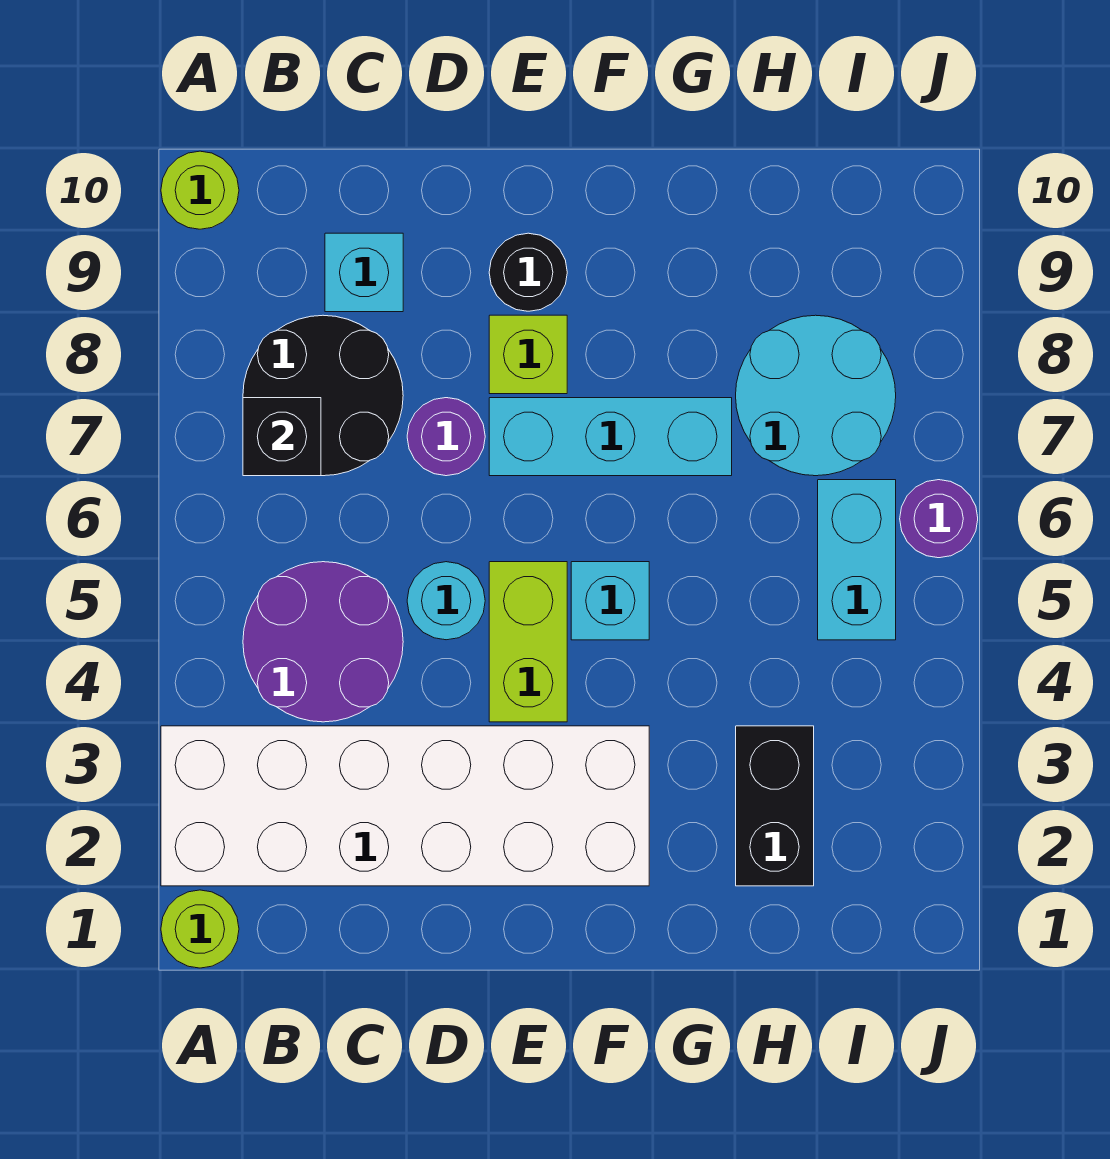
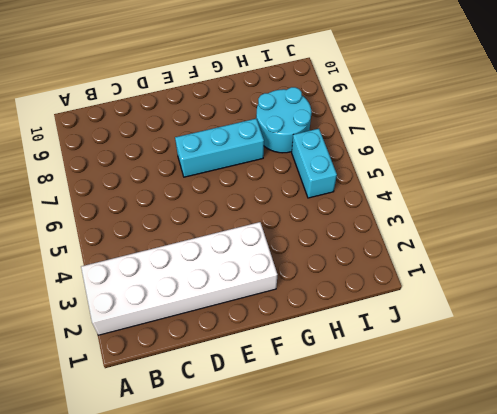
none -> lime round brick A1 level 1
none -> lime round brick A10 level 1
none -> purple round brick B4:C5 level 1

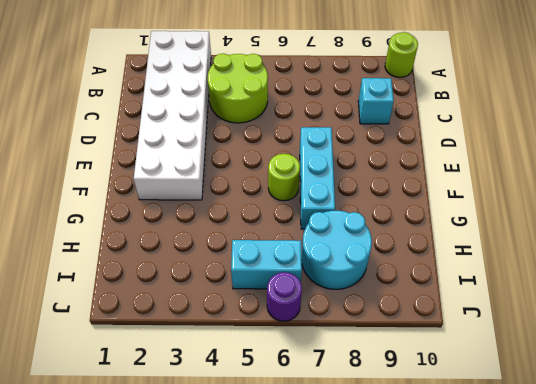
lime round brick B4:C5 level 1 -> purple round brick B4:C5 level 1
lime round brick F6 level 1 -> lime round brick A1 level 1
none -> black round brick B7:C8 level 1
none -> cyan round brick D5 level 1
none -> purple round brick D7 level 1

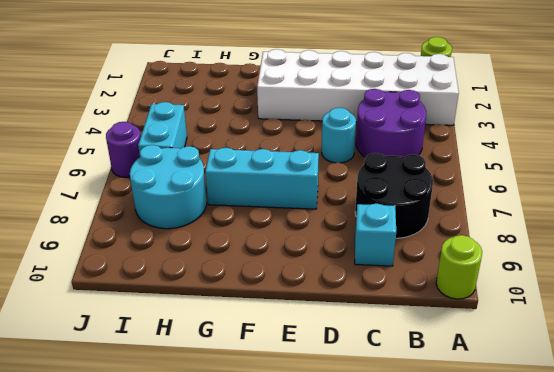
none -> purple round brick D7 level 1
none -> lime brick E4:E5 level 1
none -> lime brick E8 level 1

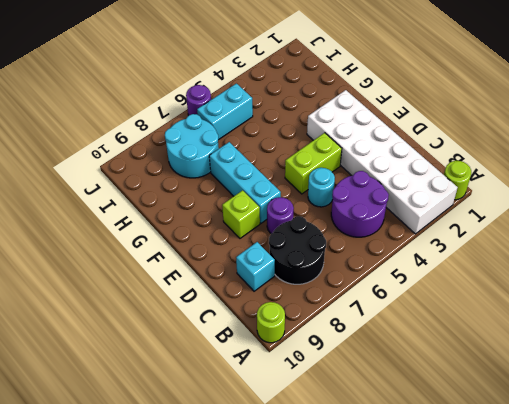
none -> black round brick E9 level 1
none -> cyan brick F5 level 1
none -> black brick H2:H3 level 1

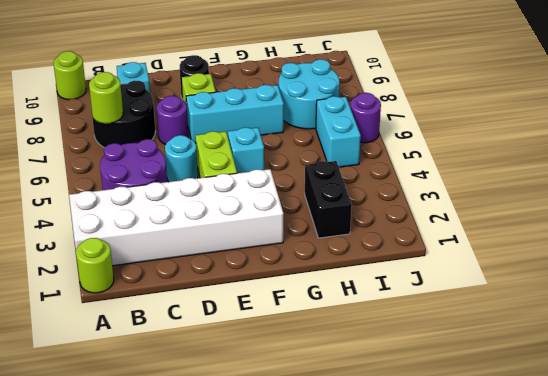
lime round brick B7 level 2 -> black brick B7 level 2

